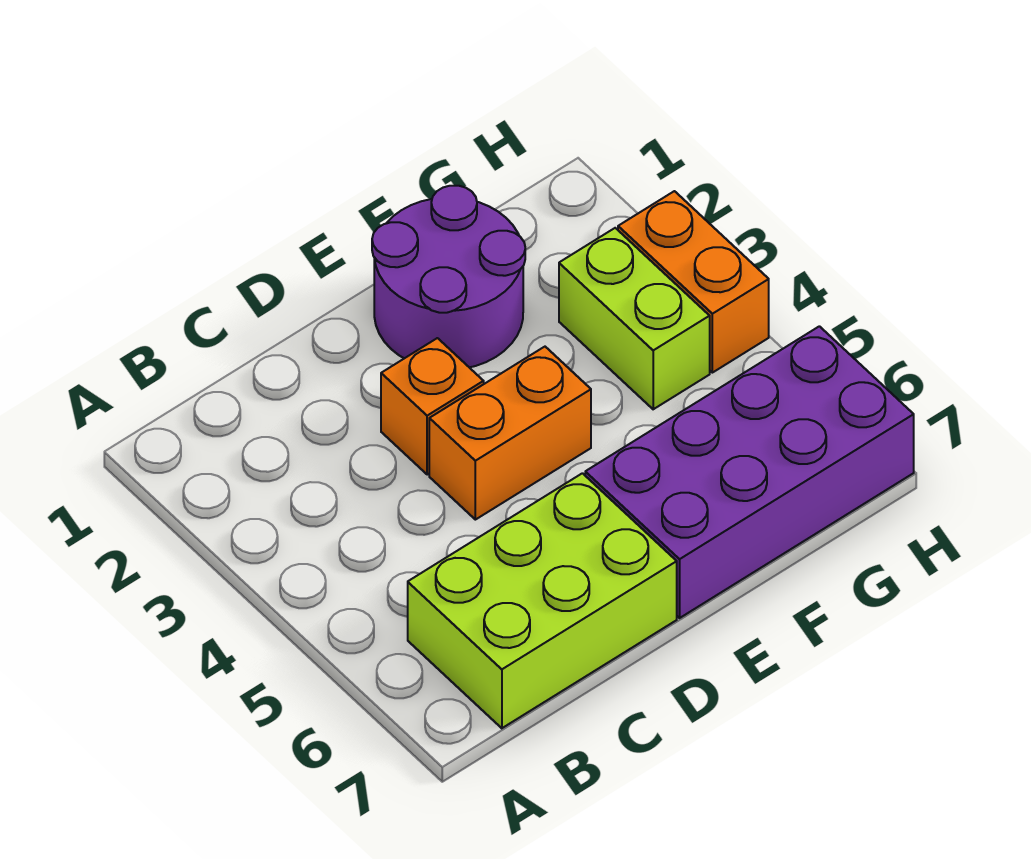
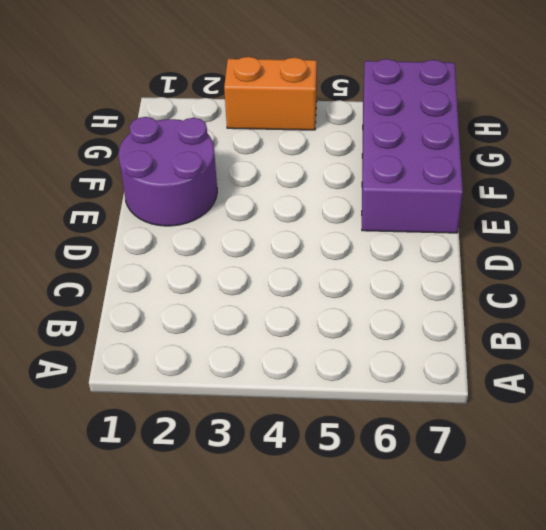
none -> lime brick B6:D7 level 1
none -> orange brick D3 level 1

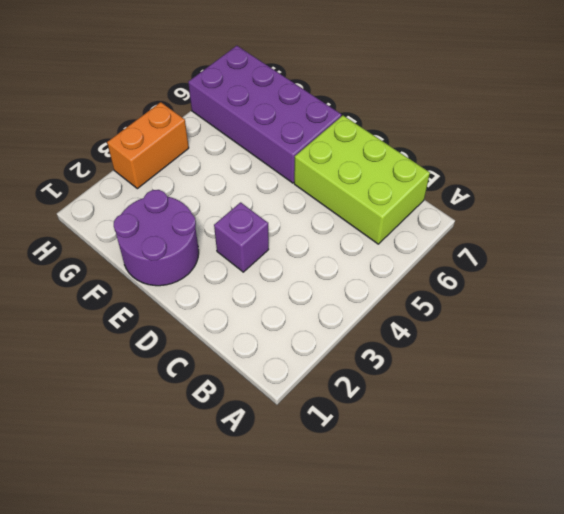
purple brick D3 level 1 -> orange brick D3 level 1
none -> orange brick D4:E4 level 1
none -> lime brick G3:G4 level 1

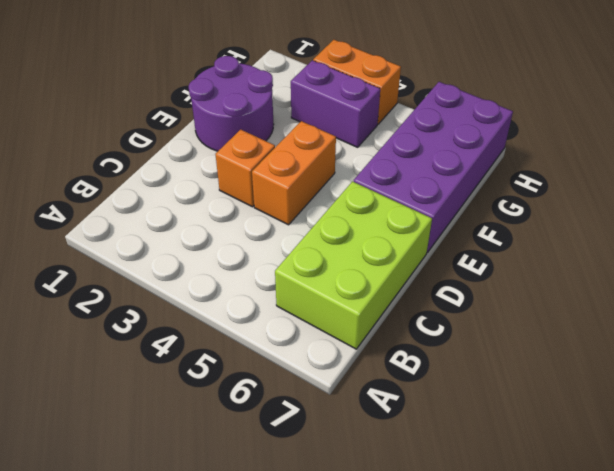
purple brick G3:G4 level 1 -> lime brick G3:G4 level 1

